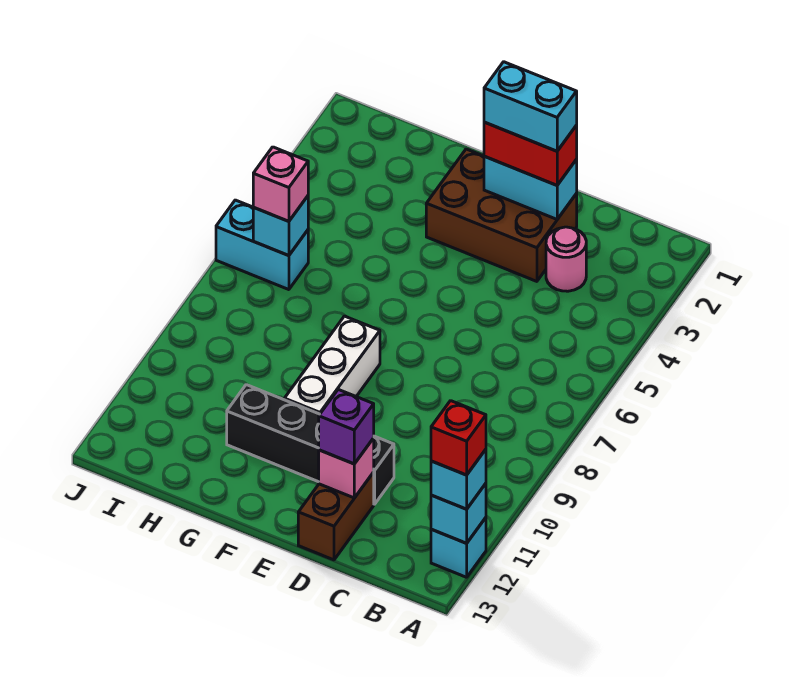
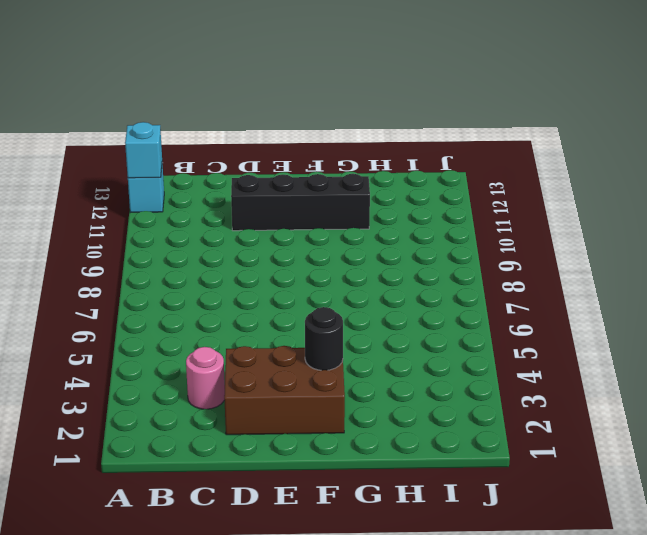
black round brick F3 level 2 -> none
none -> brown brick D12:D13 level 1
none -> white brick F8:F10 level 1
none -> cyan brick I6:J6 level 1

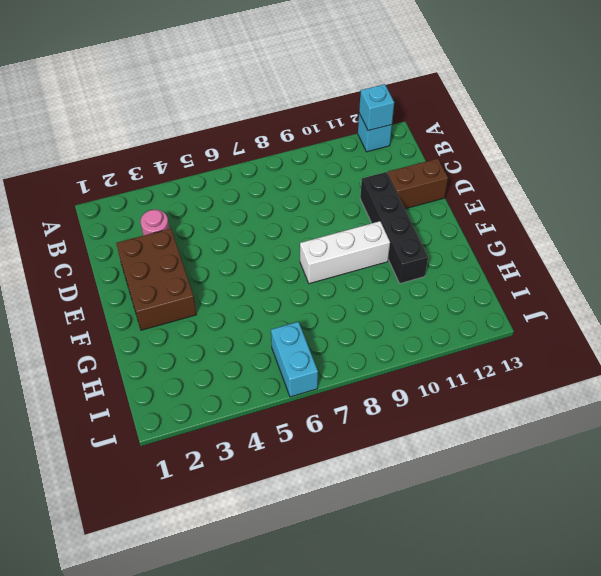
none -> cyan brick D2:E2 level 2
none -> pink brick D12 level 2
none -> cyan brick I6 level 2

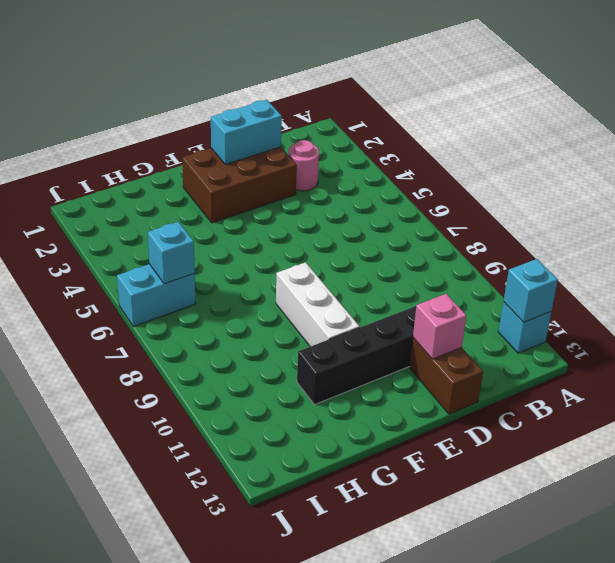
none -> cyan brick A12 level 3
none -> red brick D2:E2 level 3
none -> purple brick D12 level 3

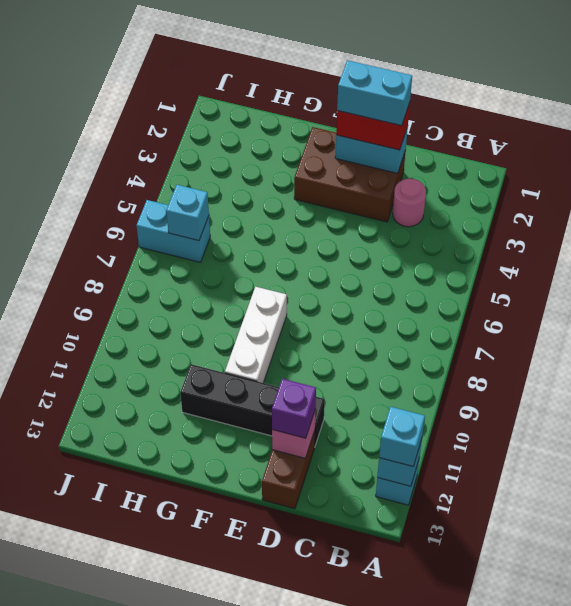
none -> pink brick I6 level 3
none -> red brick A12 level 4

